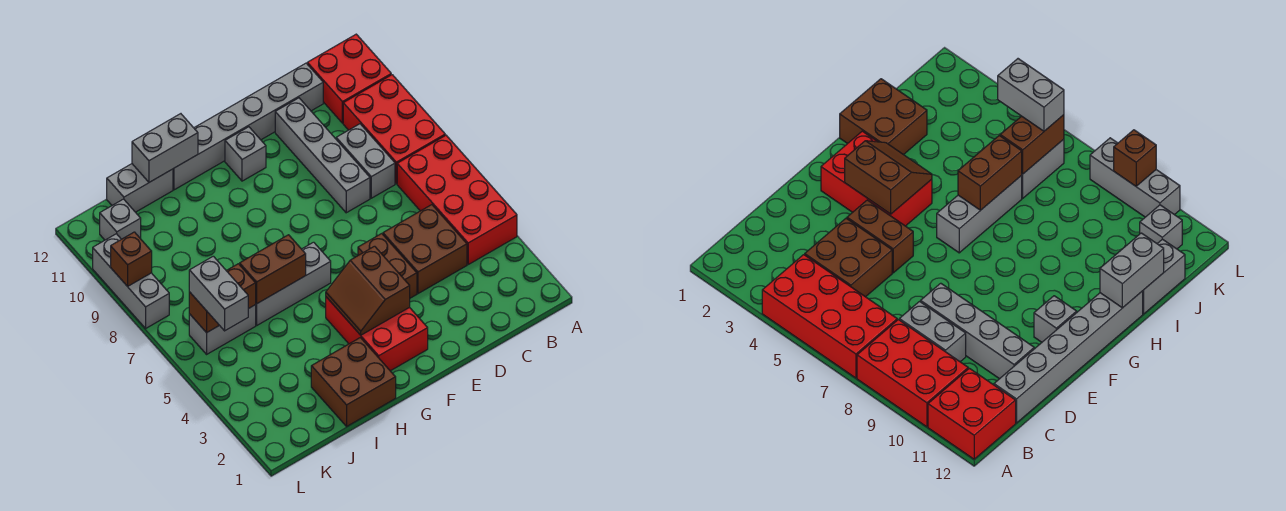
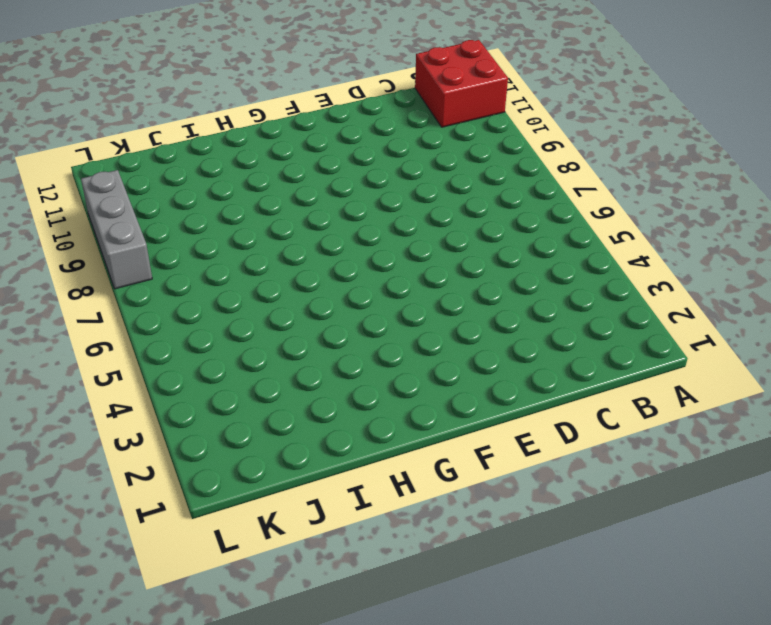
none -> red brick A4:B7 level 1
none -> red brick A8:B10 level 1
none -> brown brick C4:D5 level 1

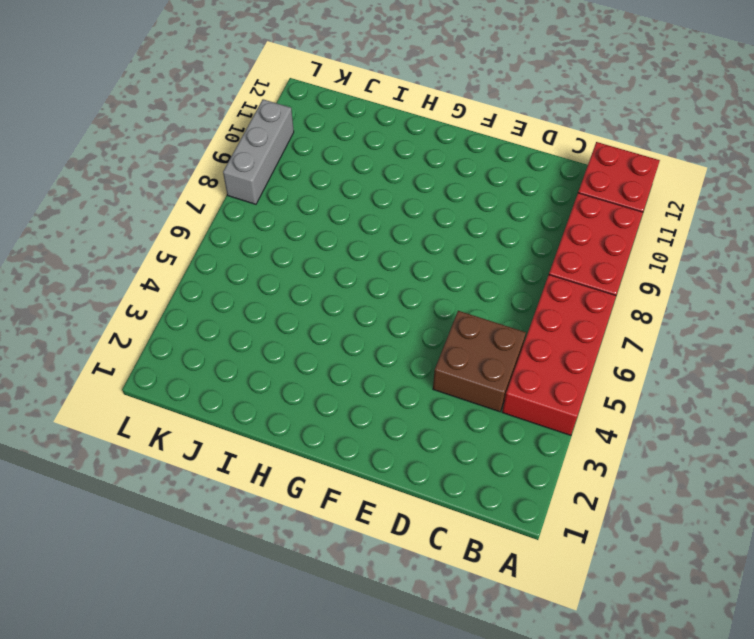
none -> grey brick C8:C9 level 1
none -> grey brick C12:H12 level 1
none -> grey brick D8:D11 level 1

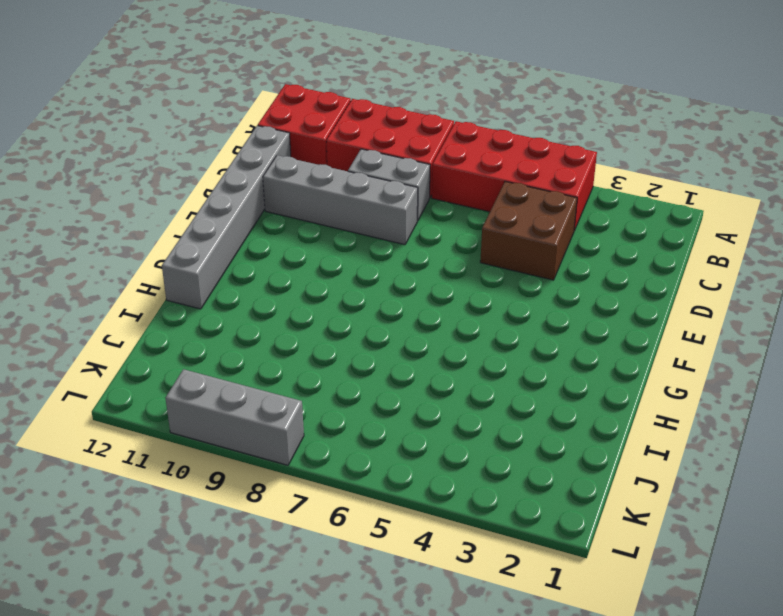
none -> brown brick E4:E5 level 1
none -> red brick F2:G4 level 1
none -> grey brick F11 level 1

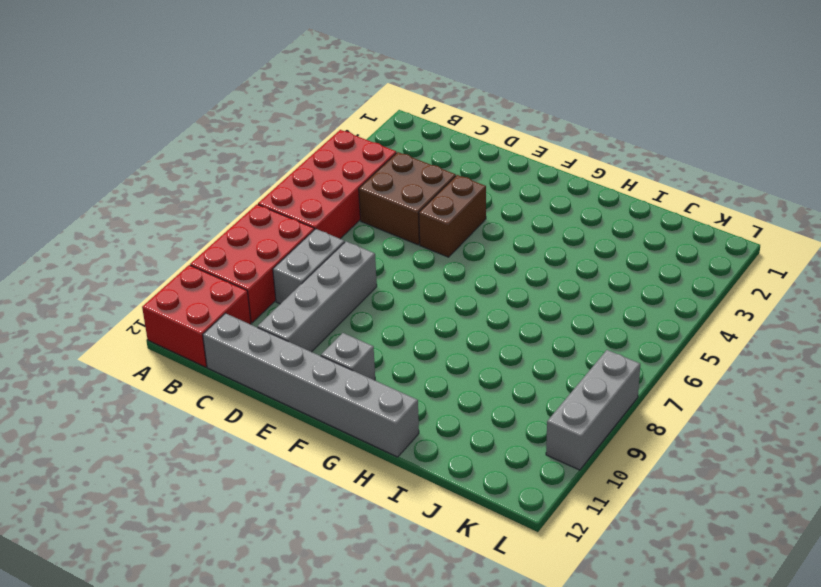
none -> red brick F2:G4 level 1
none -> grey brick G6:I6 level 1
none -> brown brick H1:I2 level 1

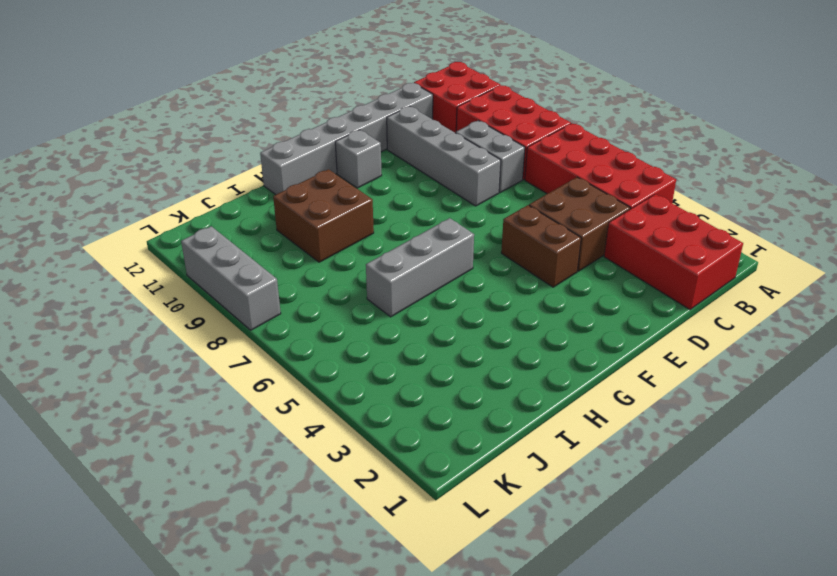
red brick B1:C3 level 1 -> red brick F2:G4 level 1
brown brick H9:I10 level 1 -> brown brick H1:I2 level 1
none -> grey brick I12:J12 level 1
none -> grey brick J6:K6 level 1
none -> grey brick K11 level 1

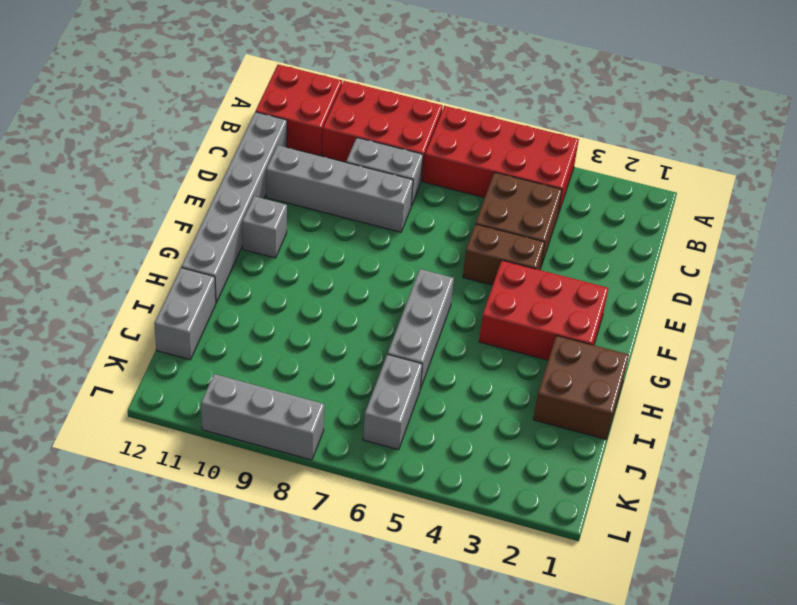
none -> grey brick K11 level 1
none -> brown slope F3:G4 level 2 top F
none -> brown brick H6:I6 level 2

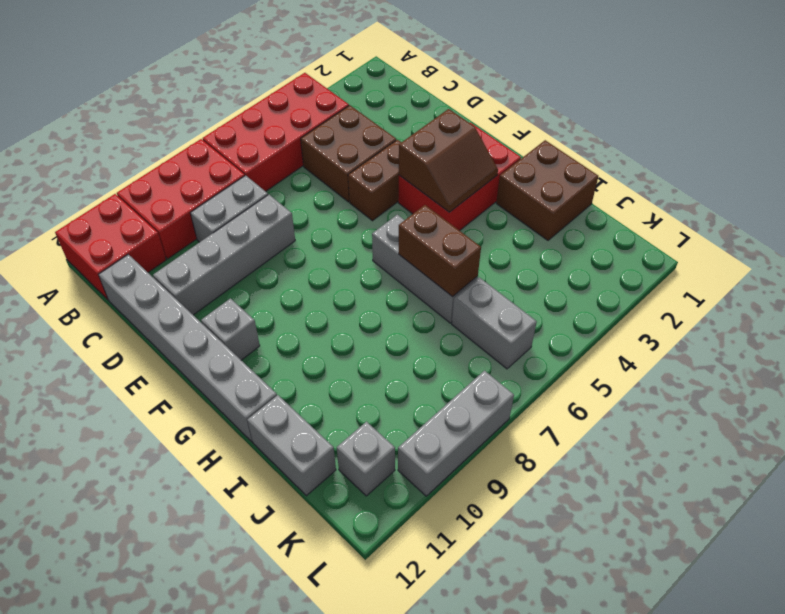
none -> grey brick H12:I12 level 2
none -> brown brick J6:K6 level 2
none -> brown brick L9 level 2

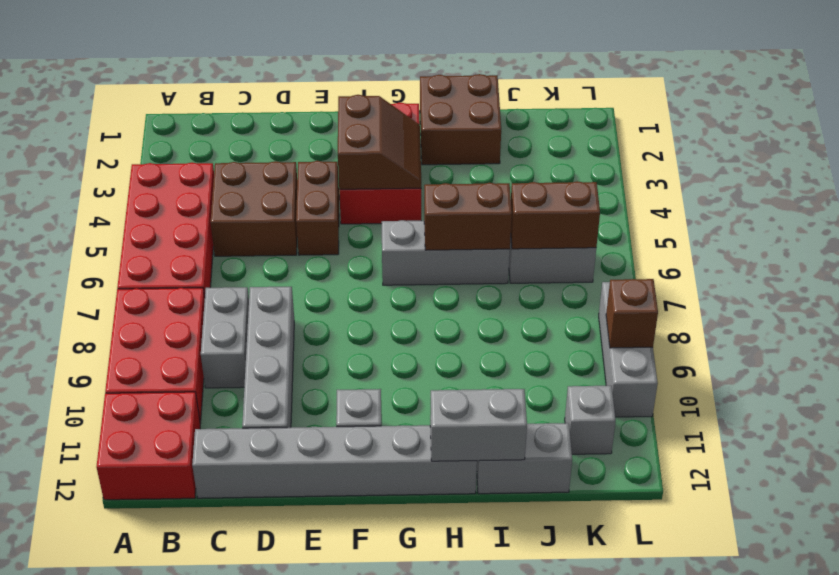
none -> grey brick K5:K6 level 3

